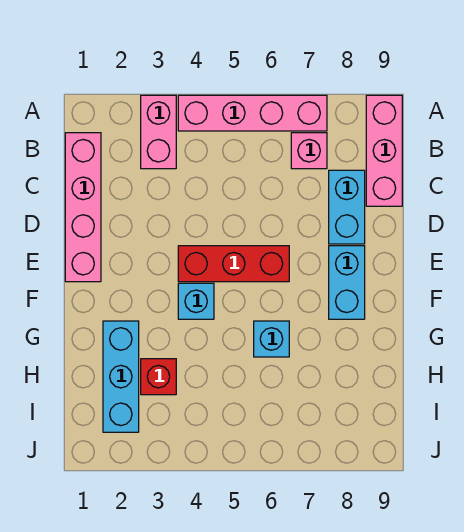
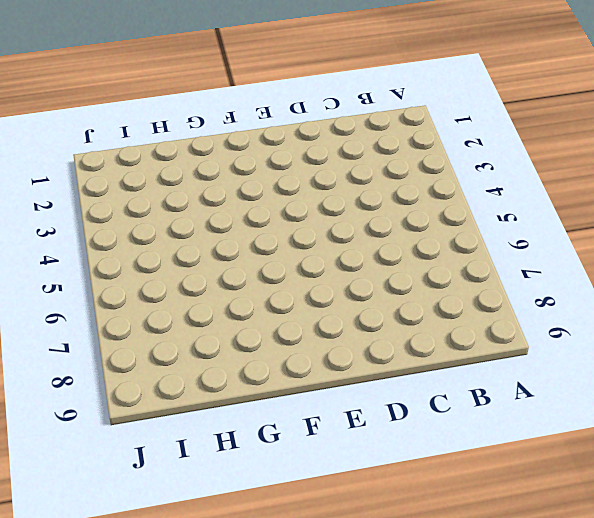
none -> pink brick A3:B3 level 1
none -> pink brick A4:A7 level 1
none -> pink brick A9:C9 level 1

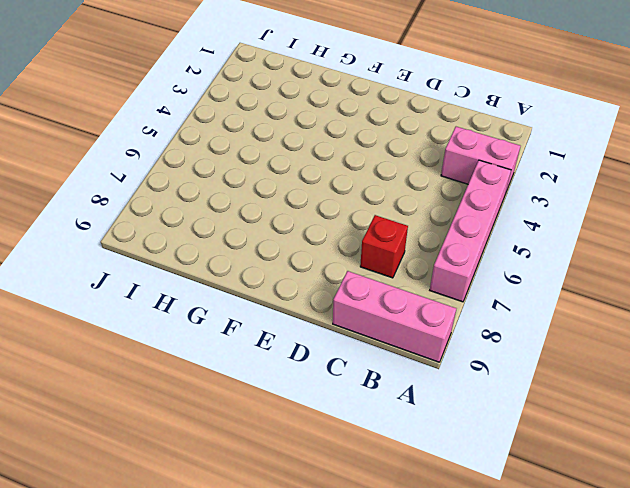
red brick C7 level 1 -> red brick H3 level 1
none -> pink brick B1:E1 level 1
none -> pink brick B7 level 1
none -> cyan brick C8:D8 level 1

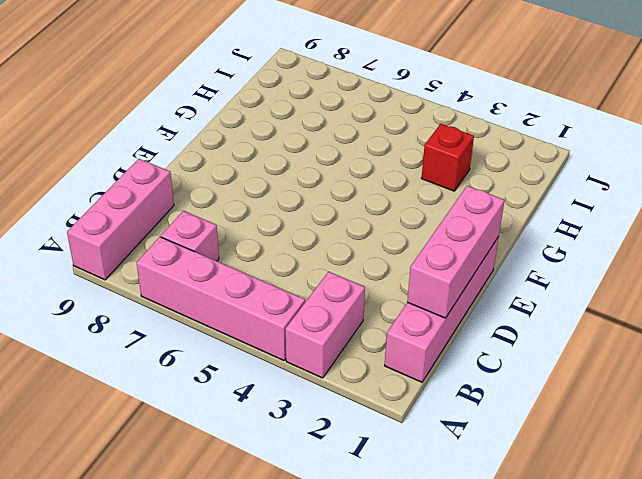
pink brick C1:E1 level 2 -> none
none -> cyan brick C8:D8 level 1
none -> red brick E4:E6 level 1
none -> cyan brick E8:F8 level 1

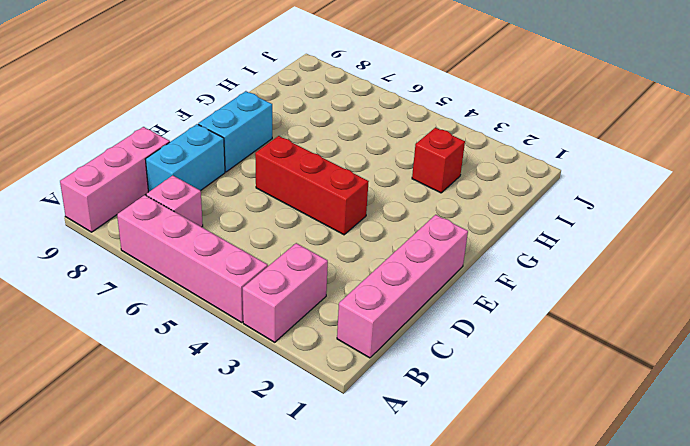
none -> cyan brick F4 level 1
none -> cyan brick G2:I2 level 1
none -> cyan brick G6 level 1

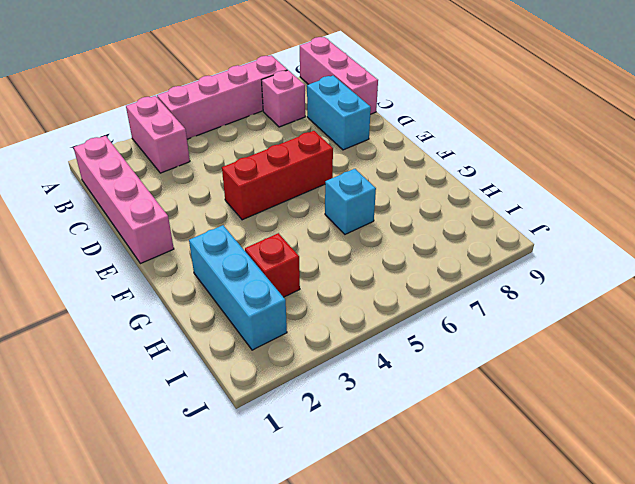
none -> cyan brick E8:F8 level 1
none -> cyan brick F4 level 1

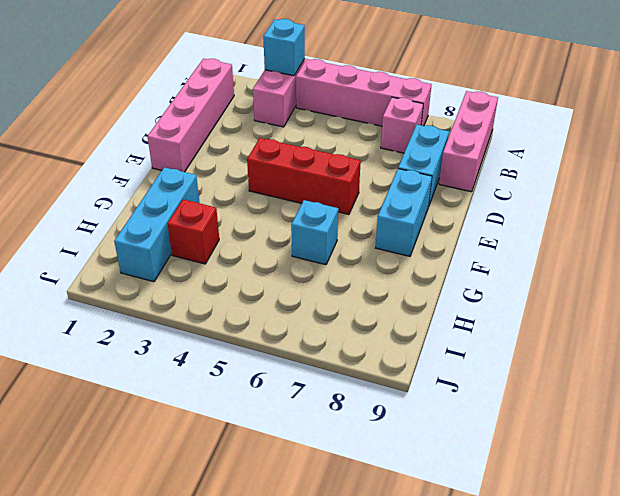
cyan brick A3 level 2 -> cyan brick F4 level 1

